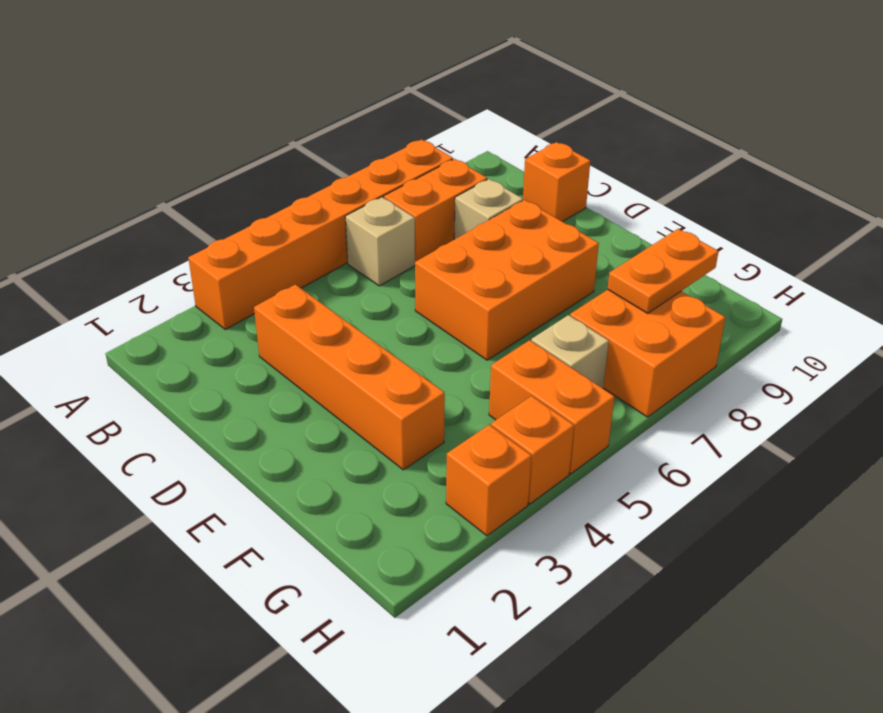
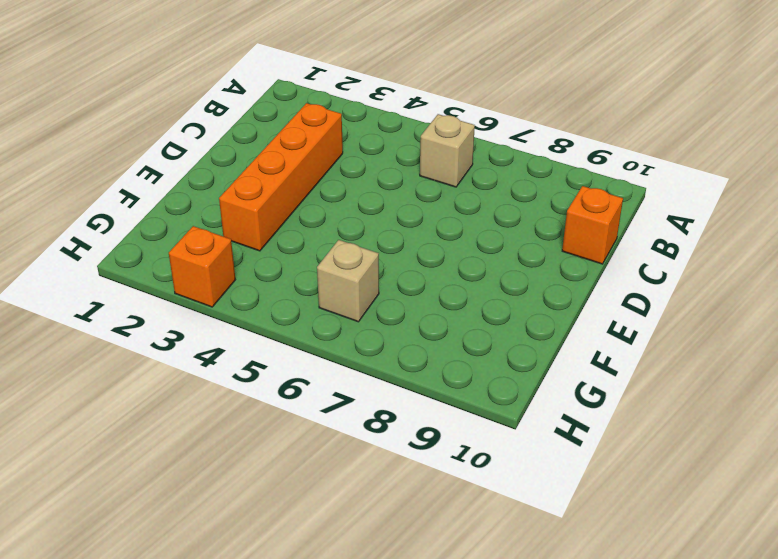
none -> orange brick A3:A8 level 1
none -> orange brick B7:B8 level 1
none -> tan brick C8 level 1

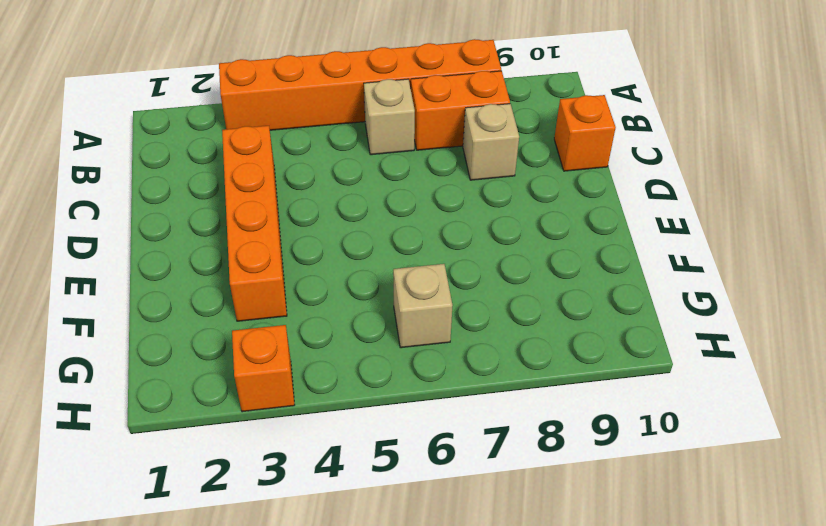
none -> orange brick D6:E8 level 1
none -> orange brick G5:H5 level 1
none -> orange brick G7:H8 level 1

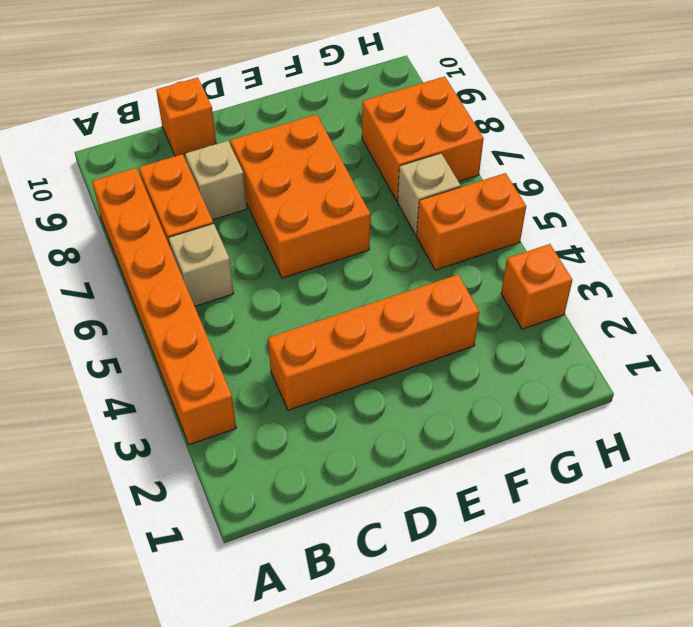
none -> orange brick H4 level 1
none -> orange plate G8:G9 level 2

